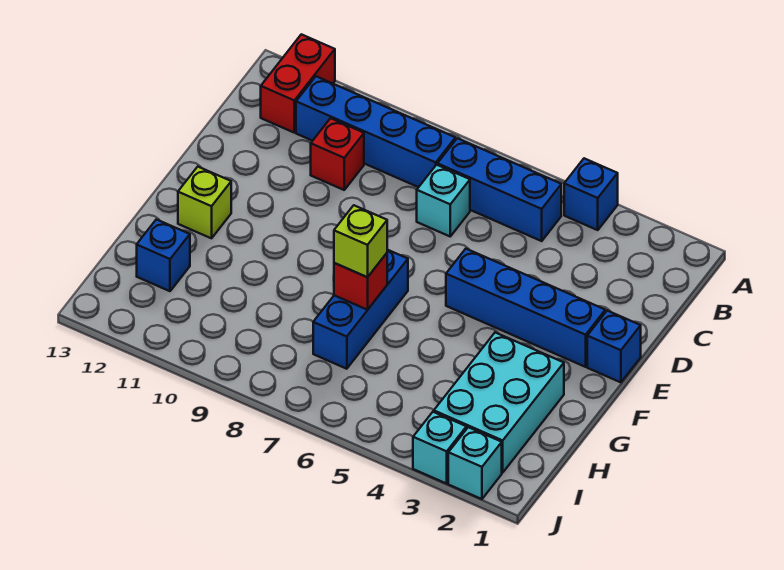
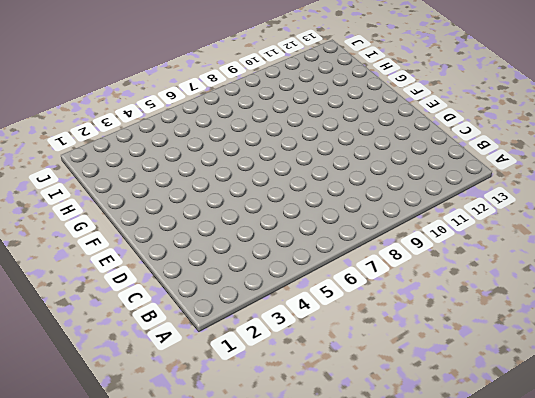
none -> blue brick A4 level 1
none -> red brick A12:B12 level 1
none -> blue brick B5:B7 level 1

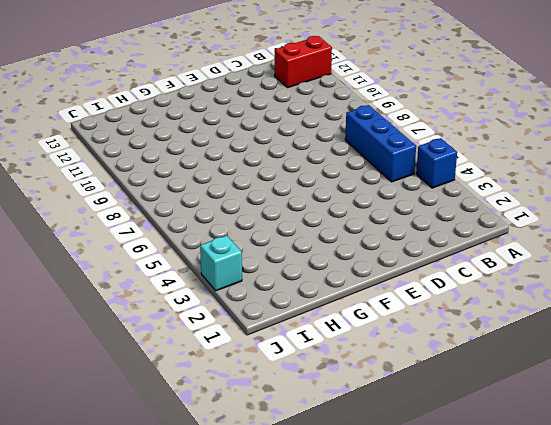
none -> blue brick B8:B11 level 1
none -> cyan brick C7 level 1
none -> red brick C10 level 1

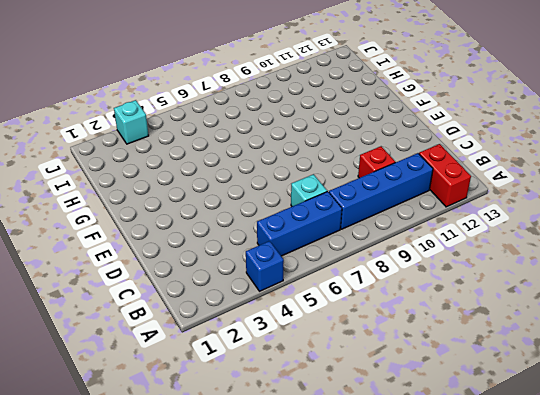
none -> blue brick E1 level 1
none -> blue brick E2:E5 level 1
none -> blue brick F7:H7 level 1

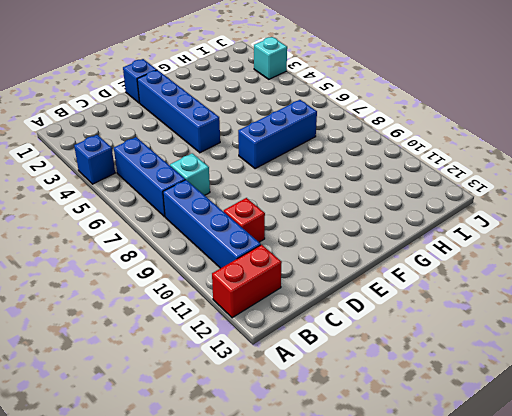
none -> lime brick F12 level 1
none -> cyan brick G2:I3 level 1
none -> blue brick H12 level 1

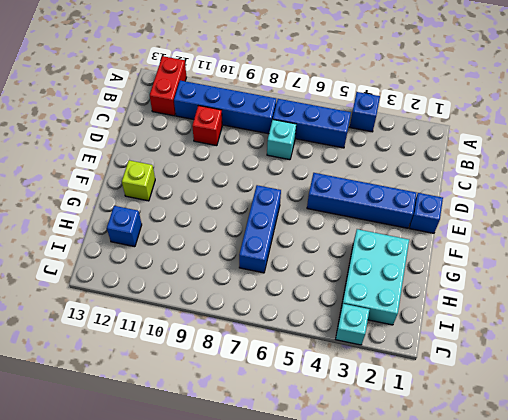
none -> cyan brick J2 level 1
none -> red brick G7 level 2
none -> lime brick G7 level 3

